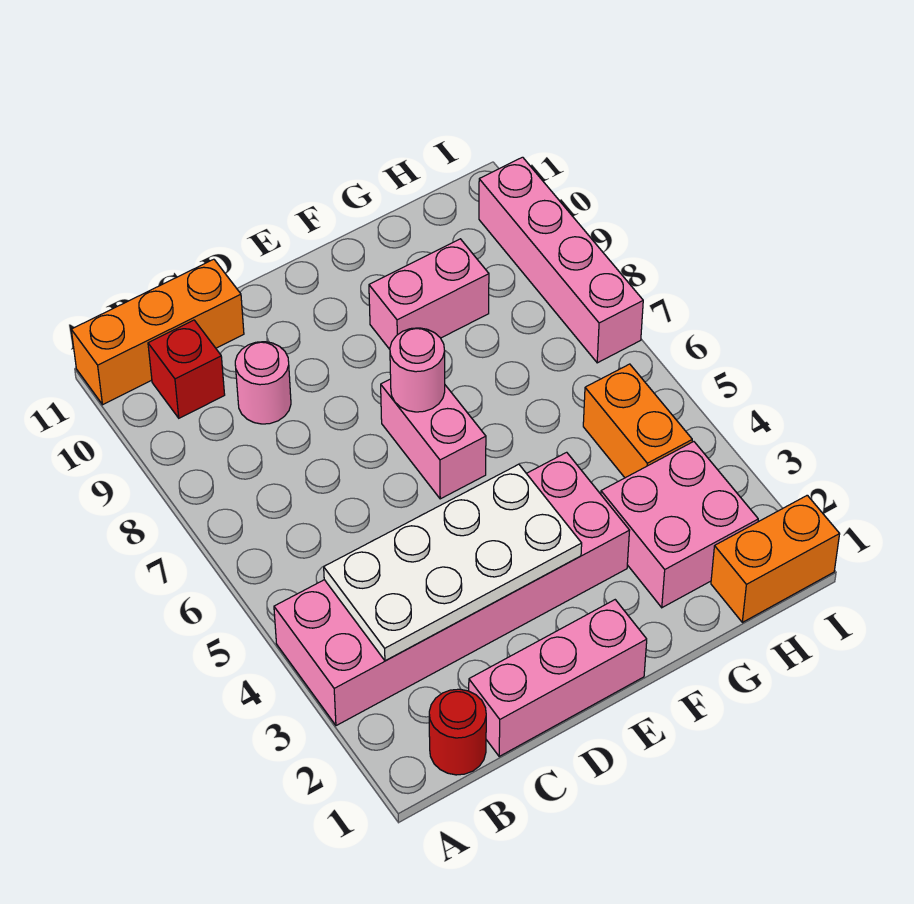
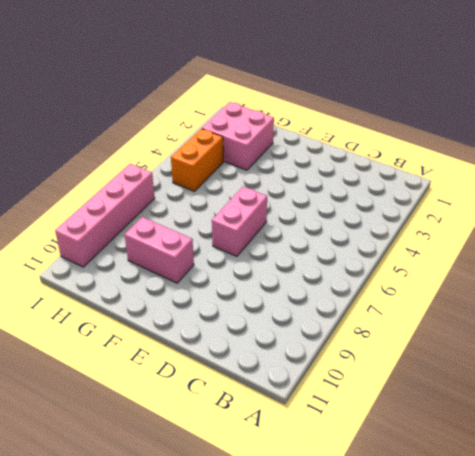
none -> pink brick A3:F4 level 1
none -> orange brick A11:C11 level 1
none -> red round brick B1 level 1

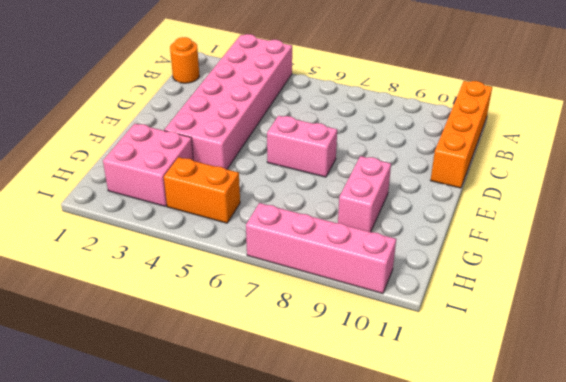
orange brick A11:D11 level 1 -> orange brick A11:C11 level 1
orange round brick B1 level 1 -> red round brick B1 level 1
none -> red brick B10 level 1
none -> pink brick C1:E1 level 1
none -> pink round brick C9 level 1

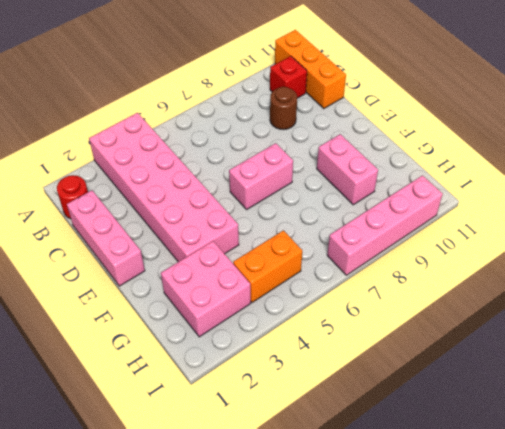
brown round brick C9 level 1 -> pink round brick C9 level 1
none -> orange brick H1:I1 level 1
none -> white plate B3:E4 level 2
none -> pink round brick E7 level 2

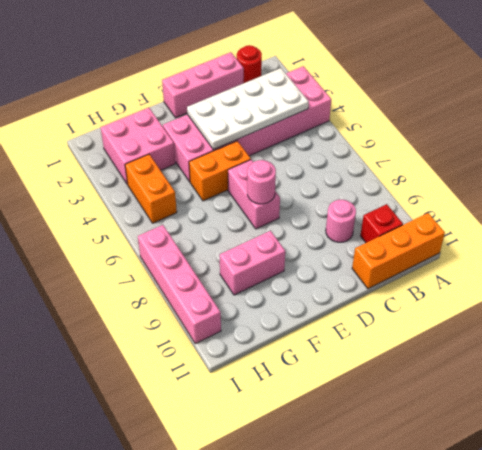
orange brick E5:F5 level 1 -> orange brick H1:I1 level 1

